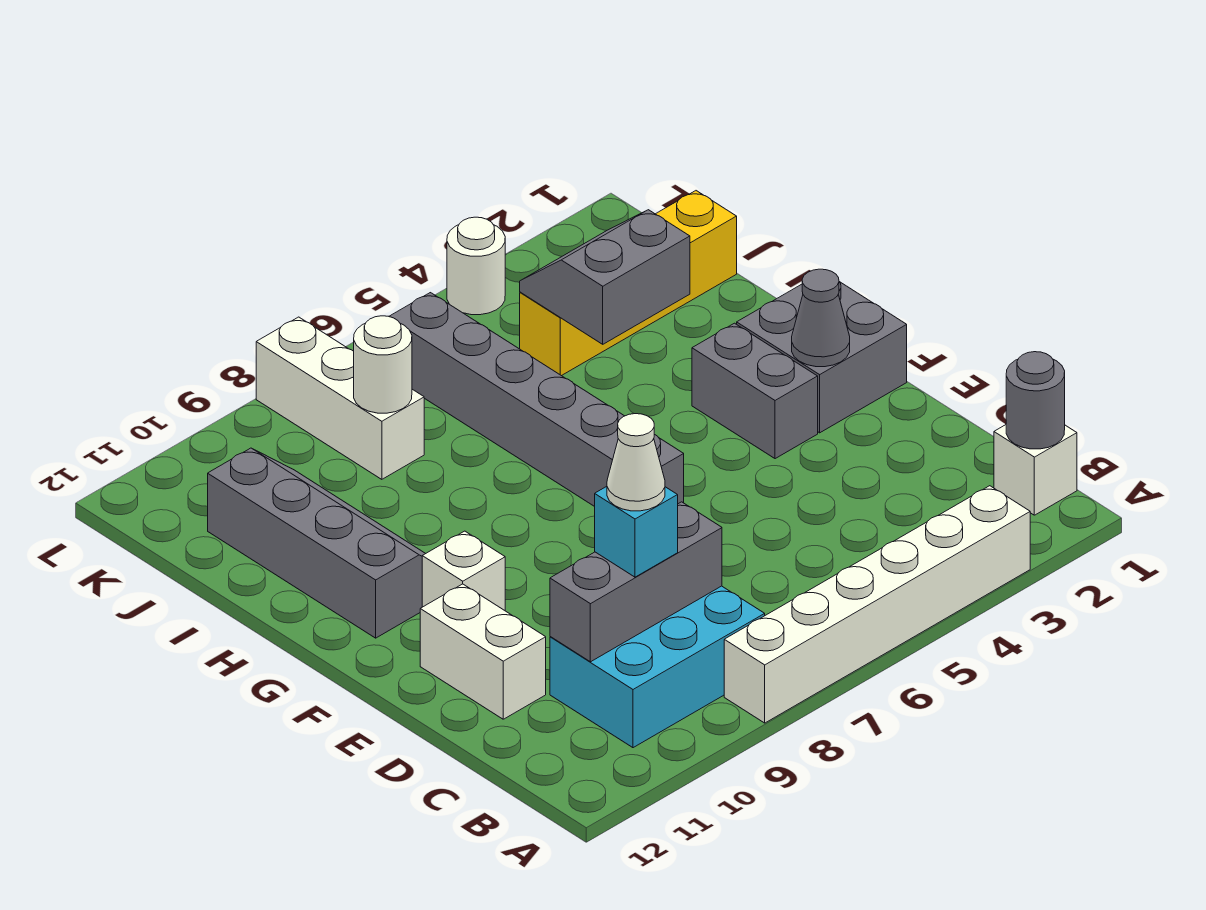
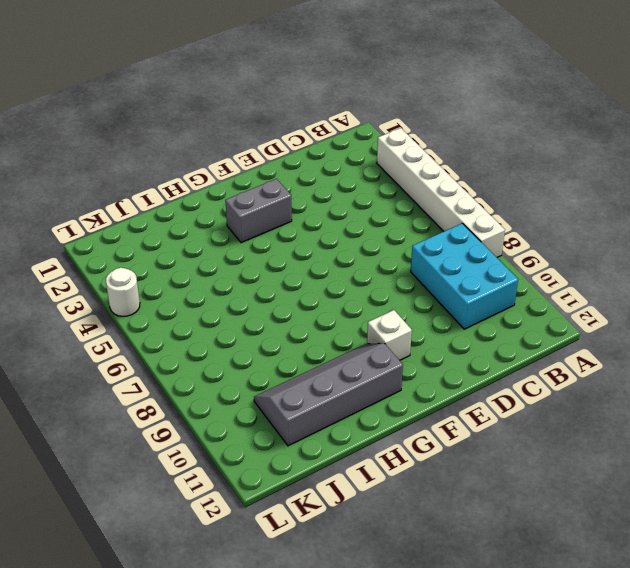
none -> white brick B1 level 1
none -> white brick D11:E11 level 1
none -> grey brick F1:G2 level 1

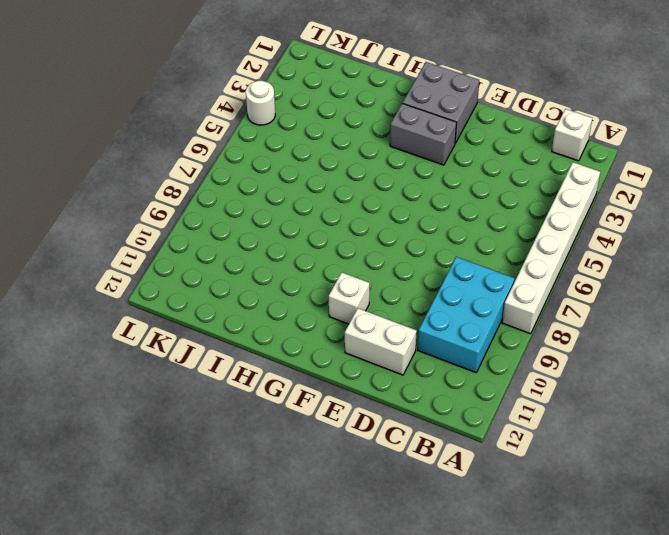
none -> grey brick F6:K6 level 1
none -> grey slope G10:J11 level 1 top 11
none -> yellow brick J1:J4 level 1

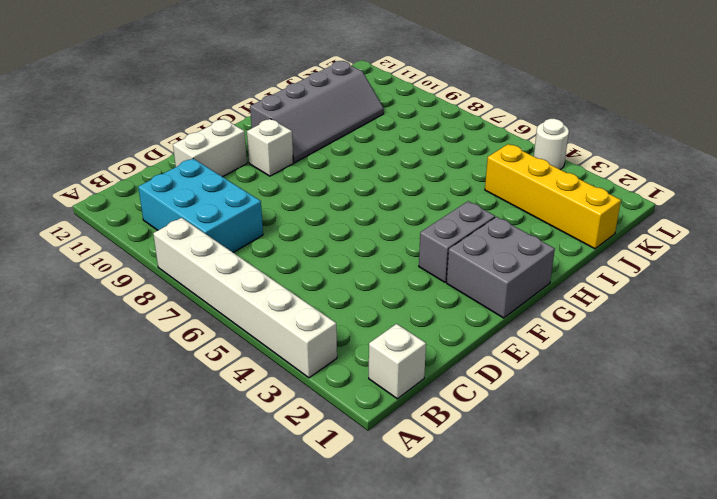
none -> grey brick F6:K6 level 1
none -> white brick J8:L8 level 1
none -> grey round brick B1 level 2

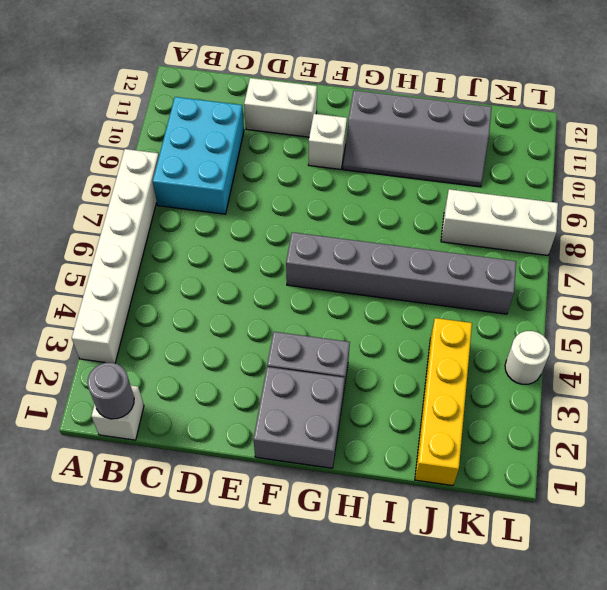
none -> grey brick C8:C10 level 2
none -> grey cone F2 level 2
none -> grey slope I3:J4 level 2 top I

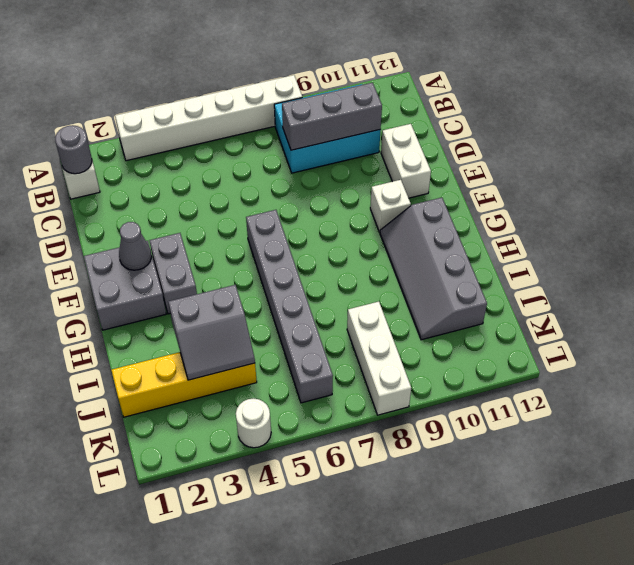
none -> white round brick J8 level 2
none -> cyan brick C9 level 3
none -> white cone C9 level 4

